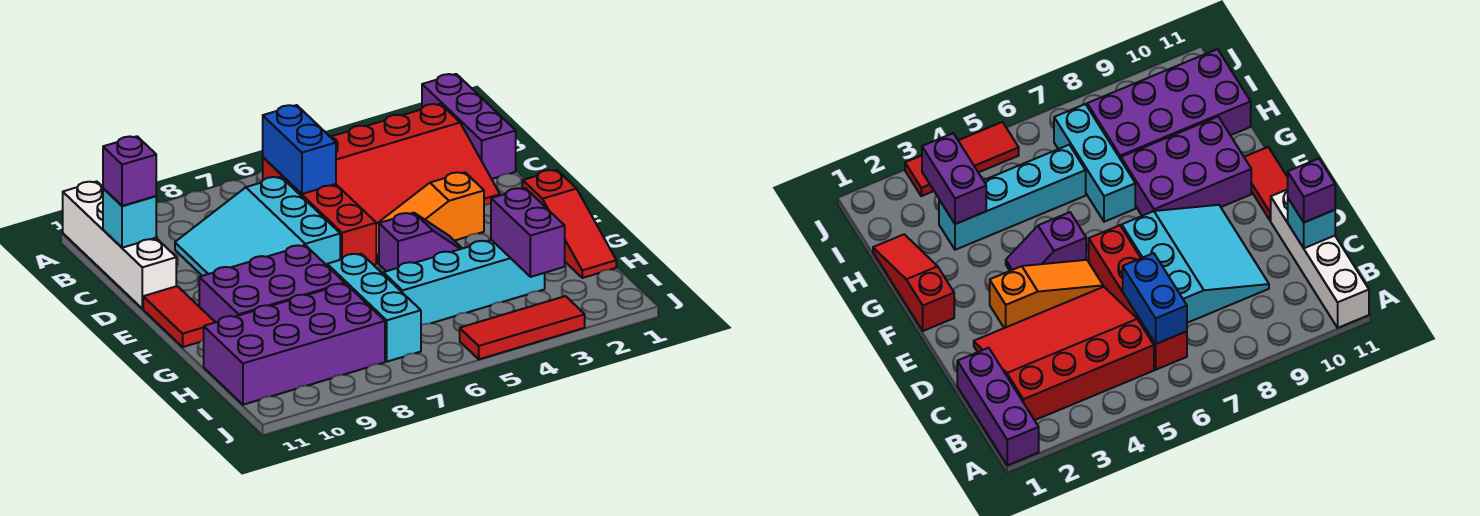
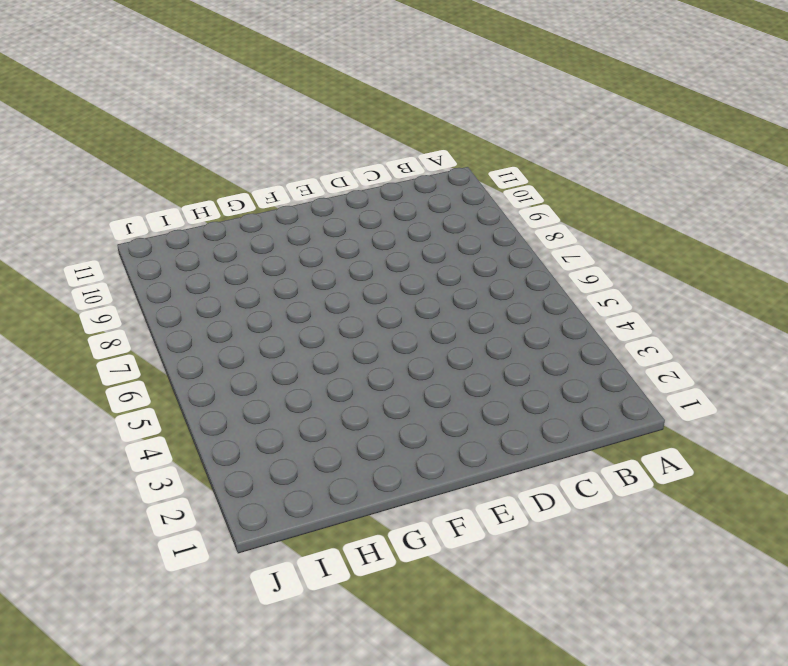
none -> purple brick A1:C1 level 1
none -> white brick A11:D11 level 1
none -> red slope B2:D5 level 1 top B

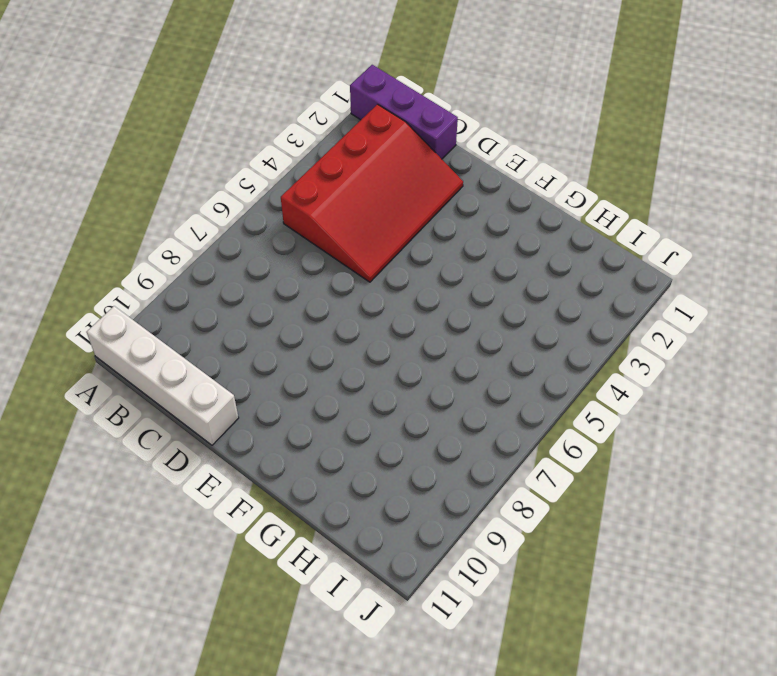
none -> red brick B6:E6 level 1
none -> cyan slope C7:E9 level 1 top 7
none -> orange slope E3:E5 level 1 top 3

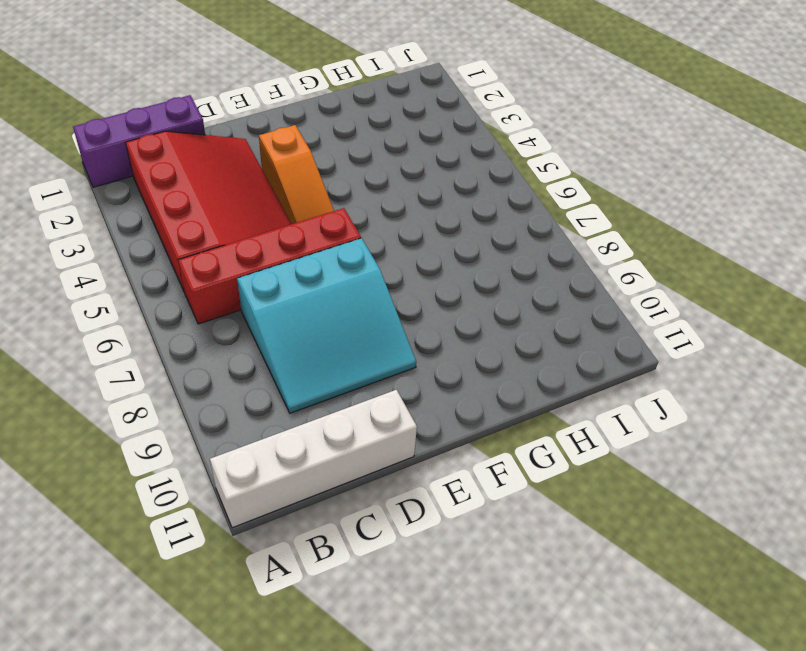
none -> red tile E11:F11 level 1
none -> red slope F1:H1 level 1 top F
none -> purple slope F4:F5 level 1 top 5

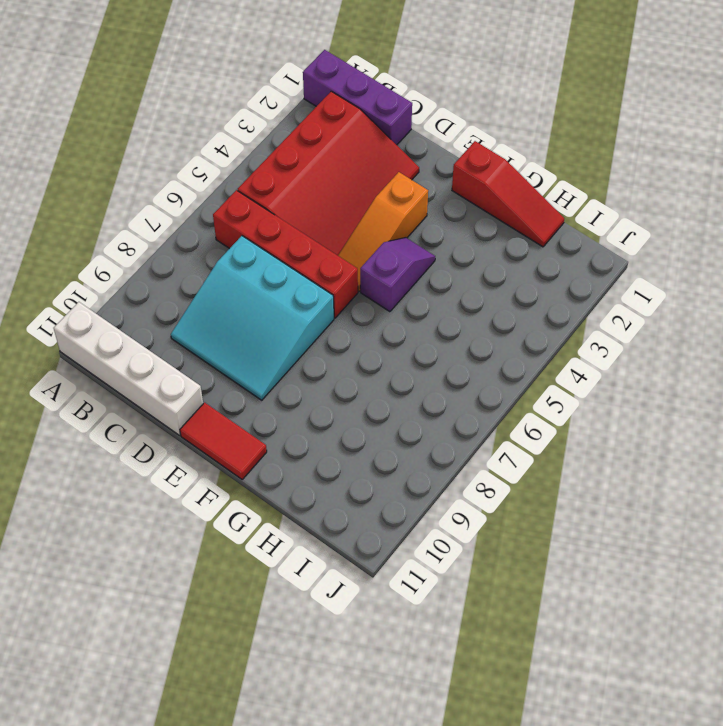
none -> purple brick F8:G10 level 1
none -> cyan brick G7:I7 level 1
none -> cyan brick H3:H6 level 1

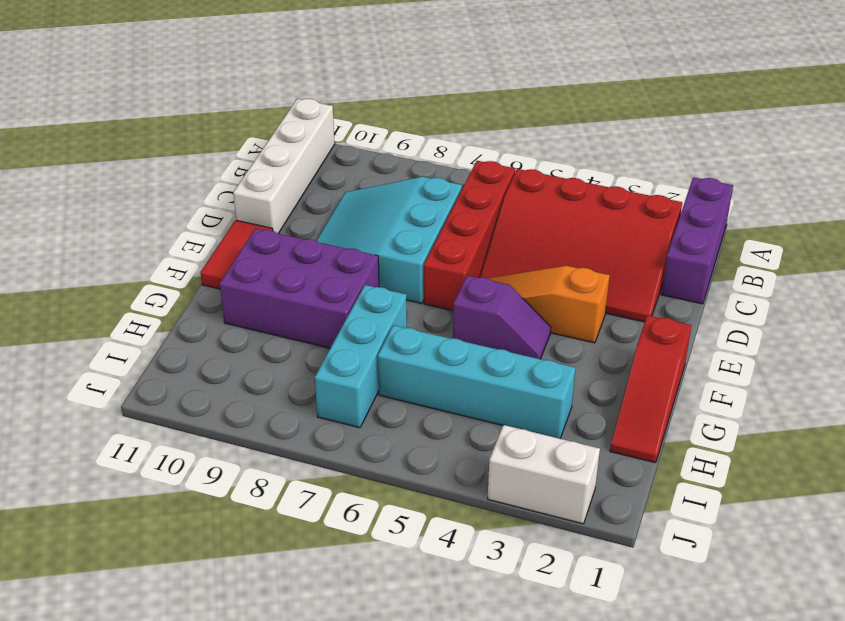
white brick J2:J3 level 1 -> red tile J3:J5 level 1
none -> purple brick H8:I11 level 1
none -> blue brick B6:C6 level 2
none -> cyan brick C11 level 2

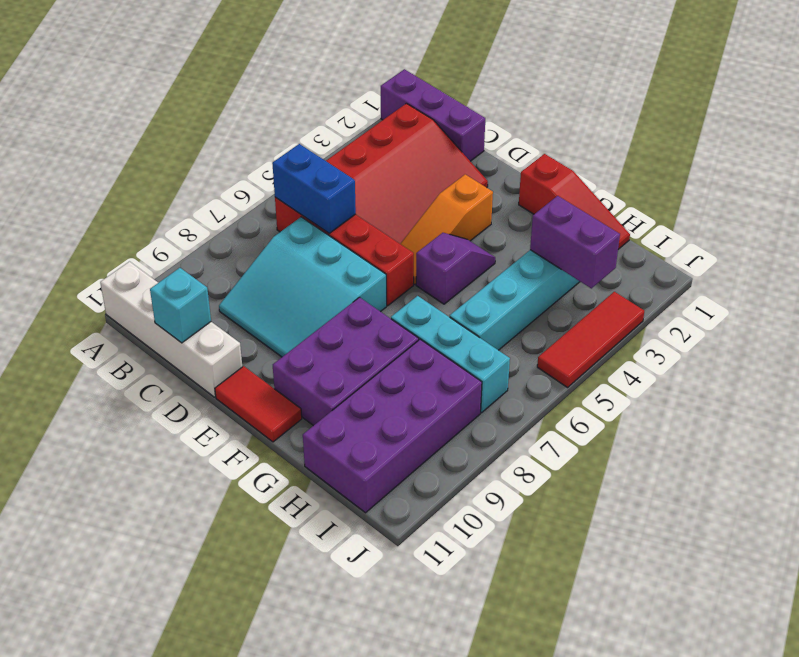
none -> purple brick C11 level 3

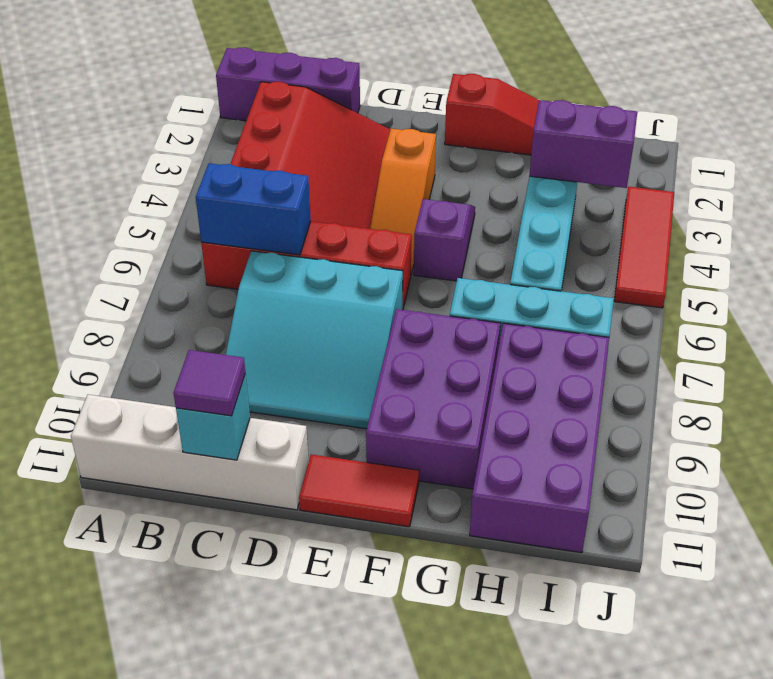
purple tile C11 level 3 -> purple brick C11 level 3

